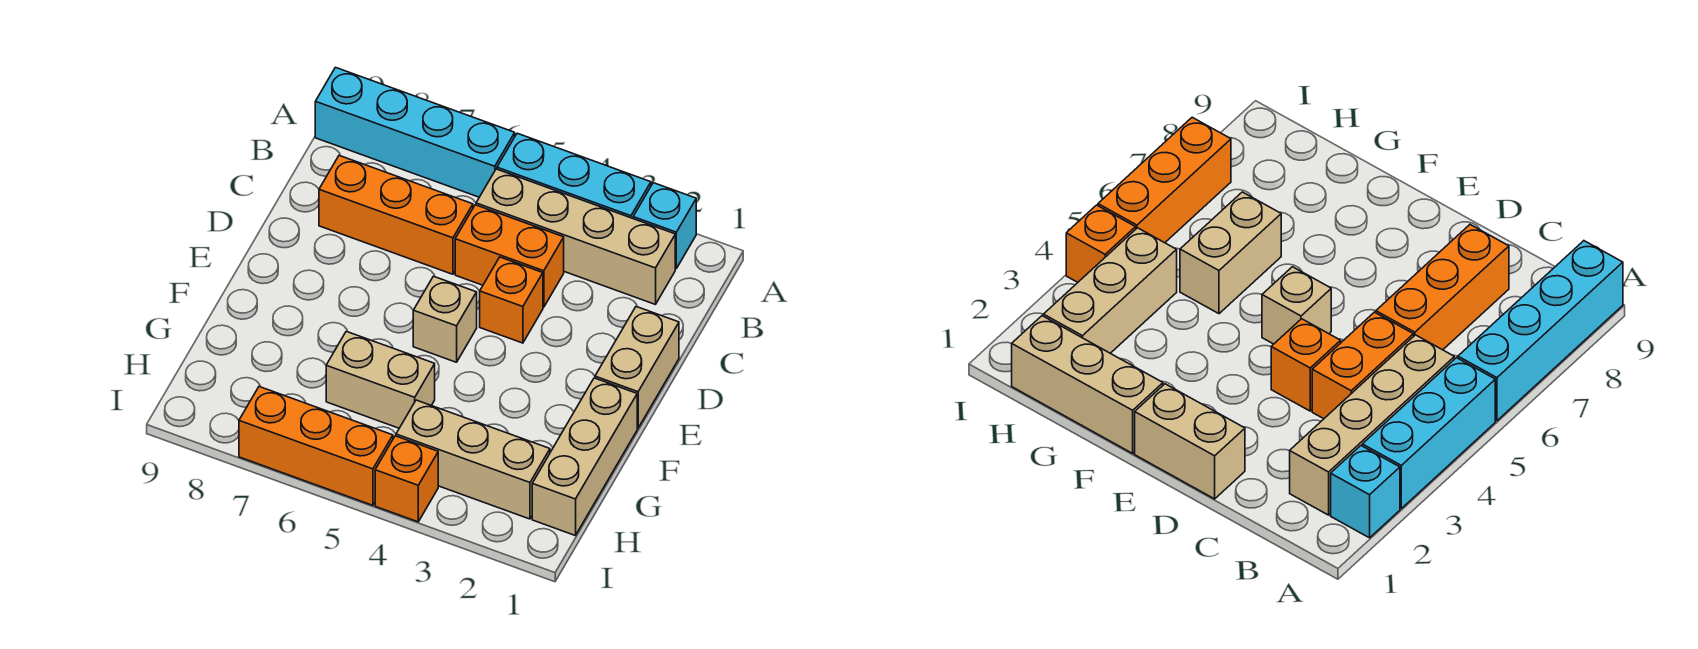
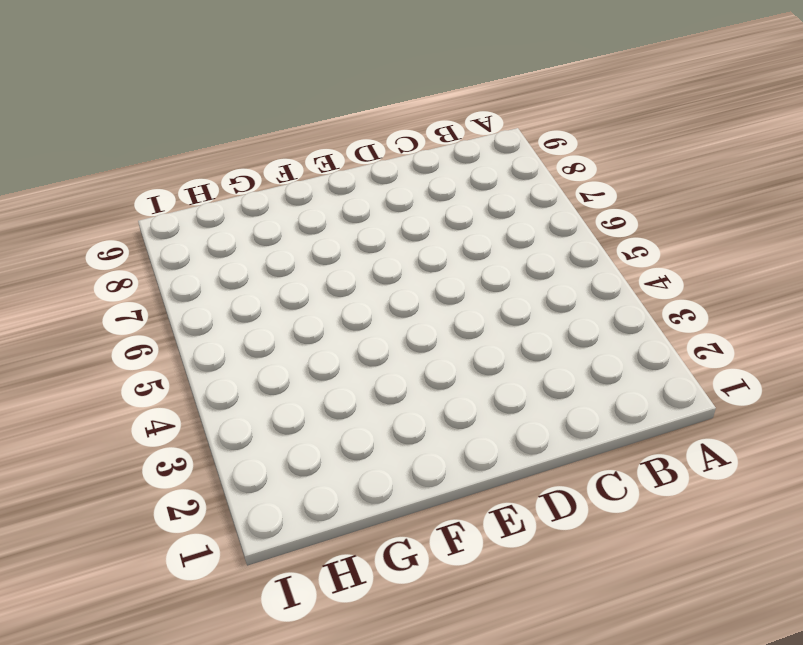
none -> cyan brick A2 level 1
none -> cyan brick A3:A5 level 1
none -> cyan brick A6:A9 level 1

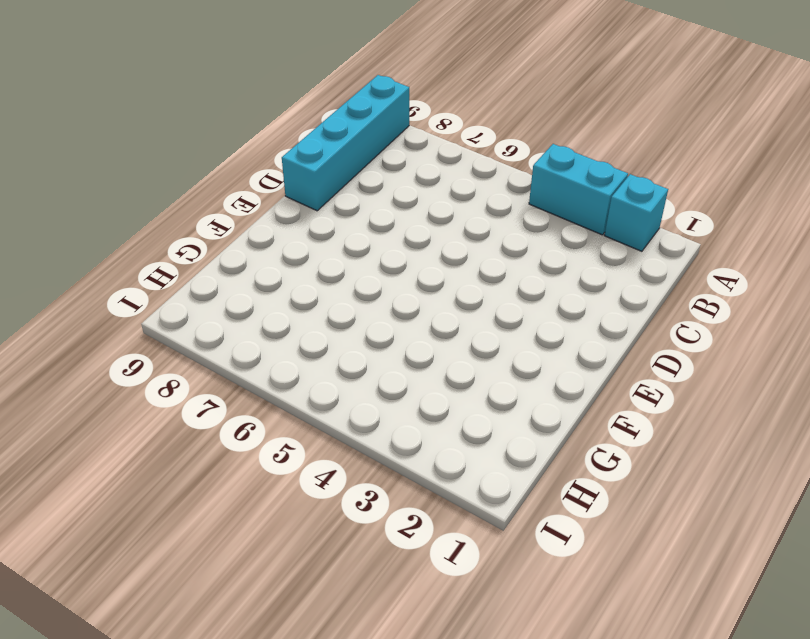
cyan brick A3:A4 level 1 -> cyan brick A3:A5 level 1
cyan brick A9:D9 level 1 -> cyan brick A6:A9 level 1
none -> tan brick B2:B5 level 1
none -> orange brick C4:C5 level 1
none -> orange brick C6:C8 level 1

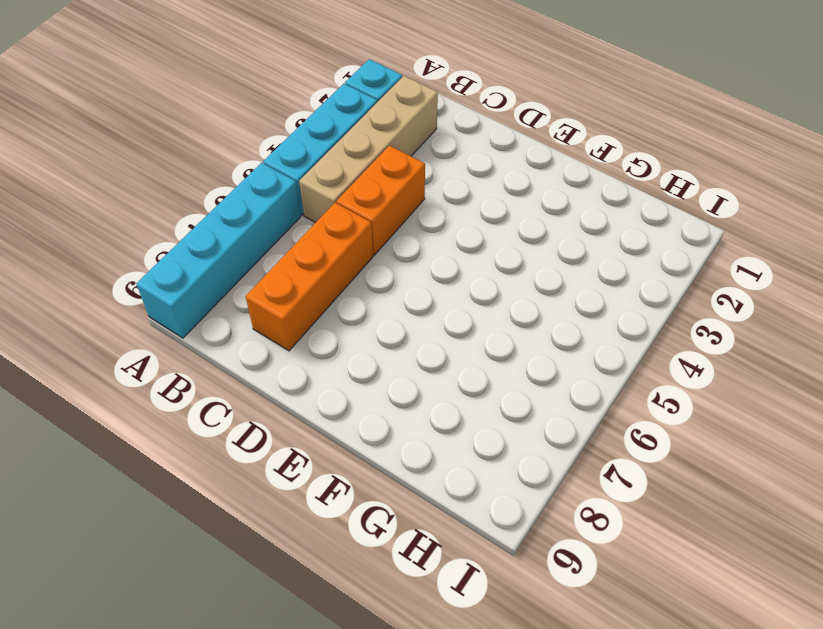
none -> tan brick D1:E1 level 1
none -> orange brick D4 level 1
none -> tan brick E5 level 1

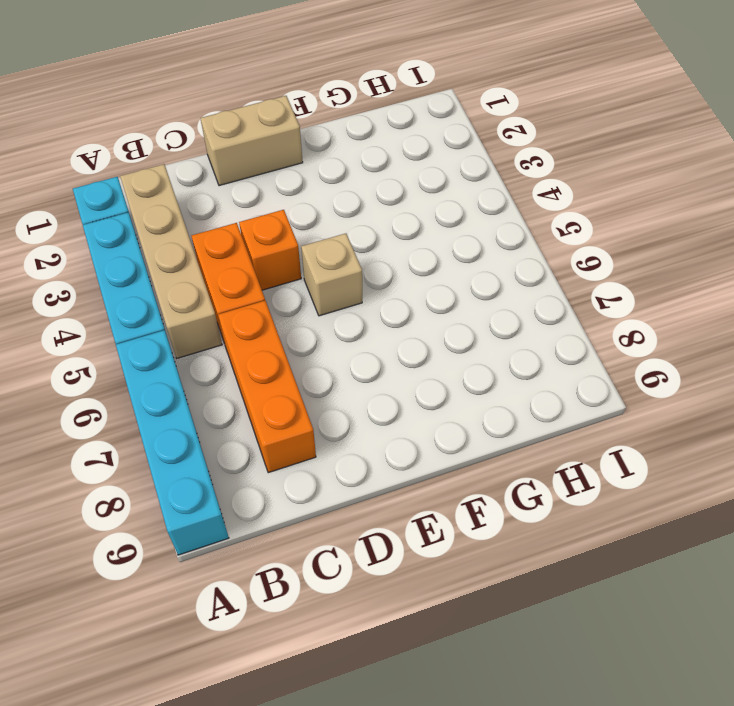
none -> tan brick F1:H1 level 1
none -> tan brick G5:G6 level 1
none -> tan brick H2:H4 level 1

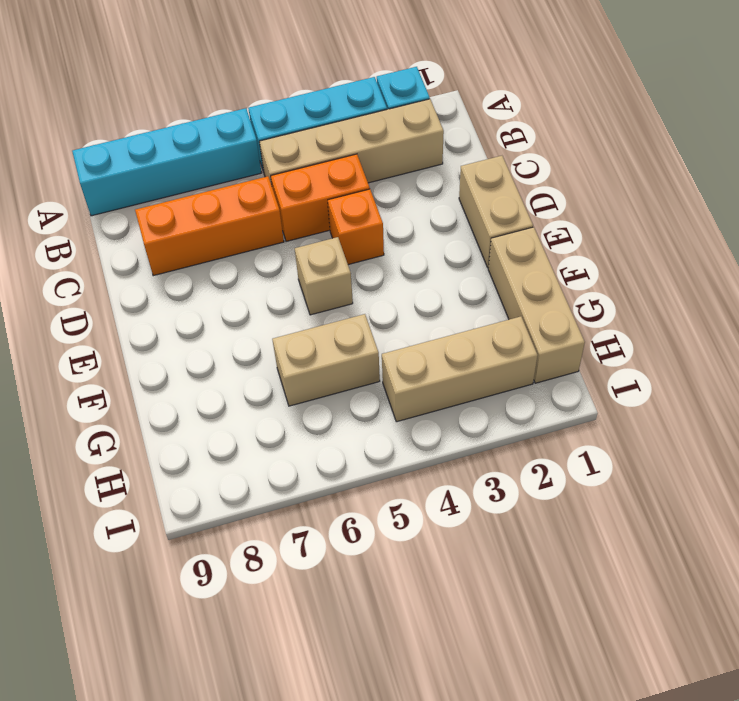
none -> orange brick I4 level 1
none -> orange brick I5:I7 level 1

